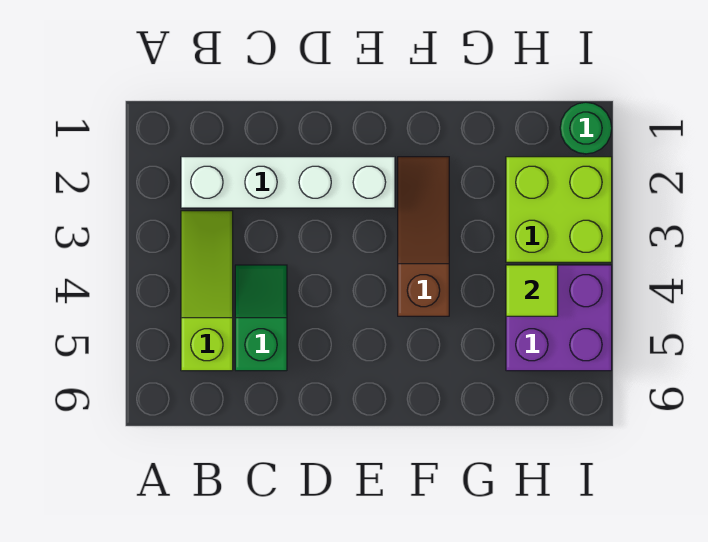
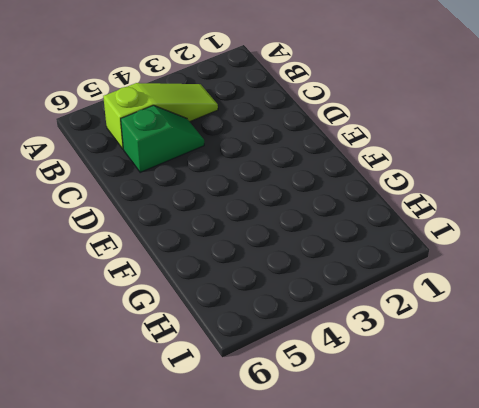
none -> white brick B2:E2 level 1
none -> brown slope F2:F4 level 1 top 4

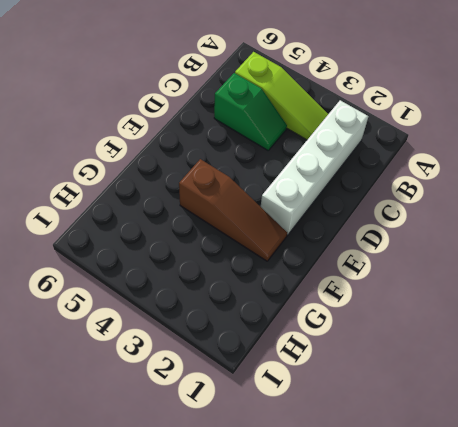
none -> lime brick H2:I3 level 1
none -> purple brick H4:I5 level 1

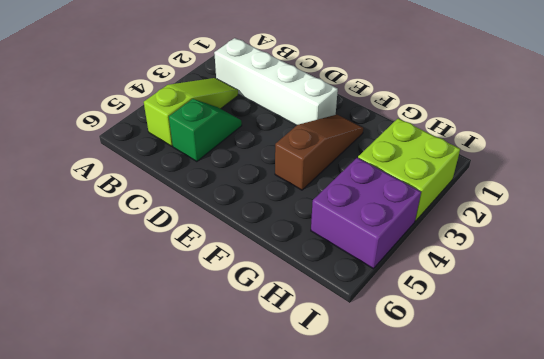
none -> green round brick I1 level 1
none -> lime tile H4 level 2

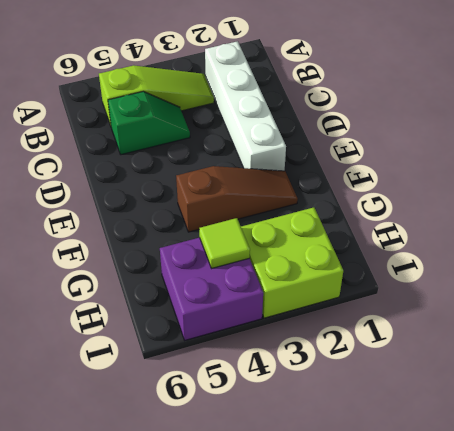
none -> green round brick I1 level 1

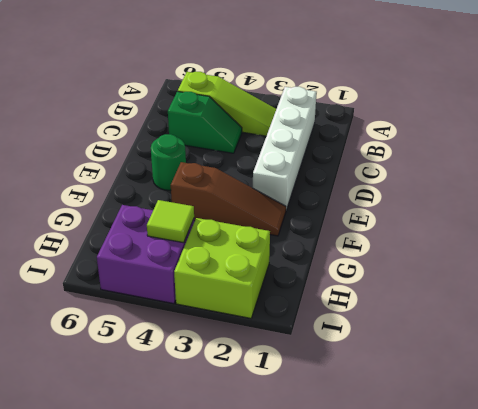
green round brick E5 level 1 -> green round brick I1 level 1

